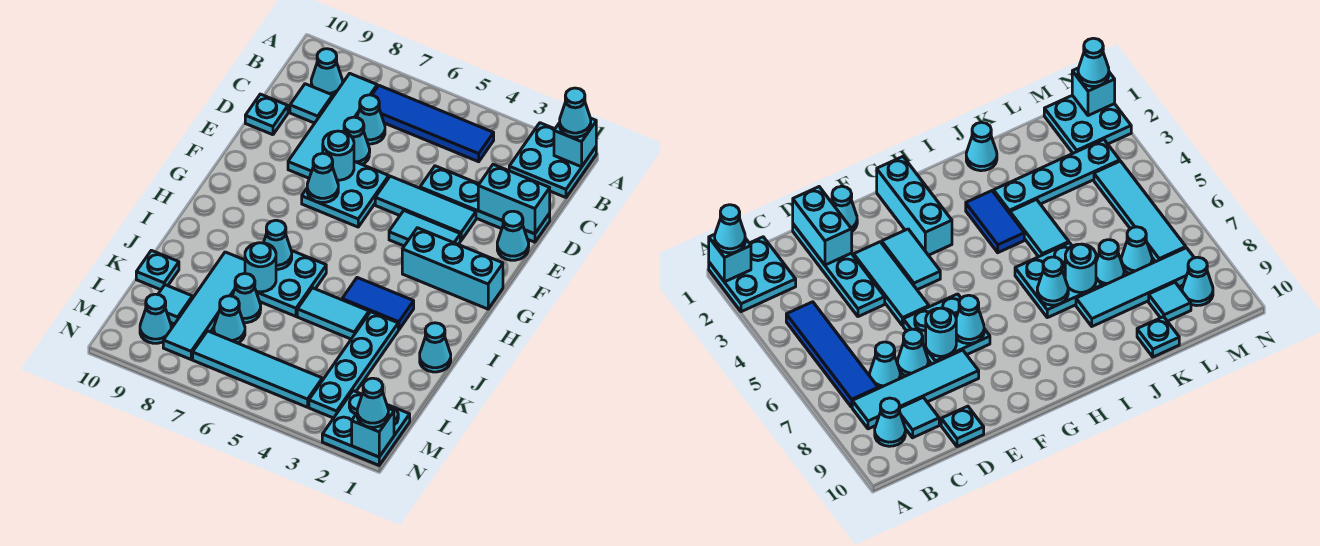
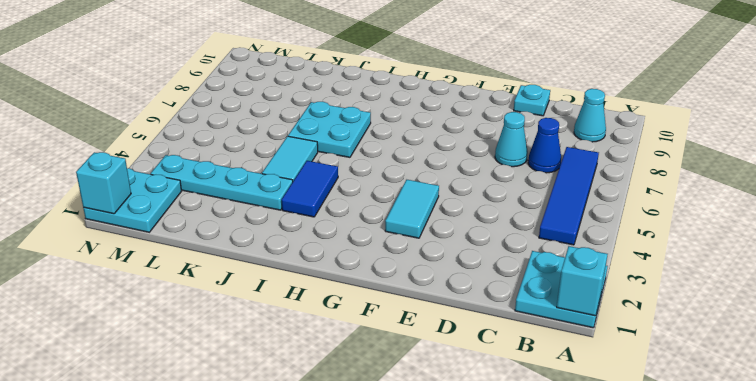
blue cone C7 level 1 -> cyan cone C7 level 1
none -> cyan tile B8:E8 level 1
none -> cyan tile C9 level 1
none -> cyan plate D1:D4 level 1
none -> cyan cone E1 level 1

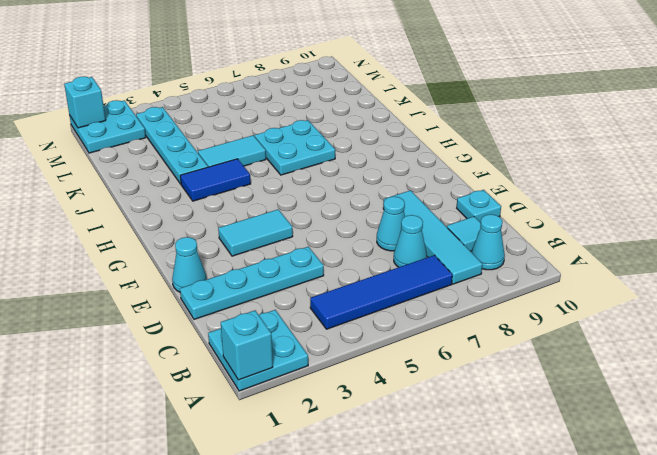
none -> cyan tile E3:E5 level 1
none -> cyan plate E6:F7 level 1
none -> cyan brick G1:G3 level 1
none -> cyan cone J1 level 1

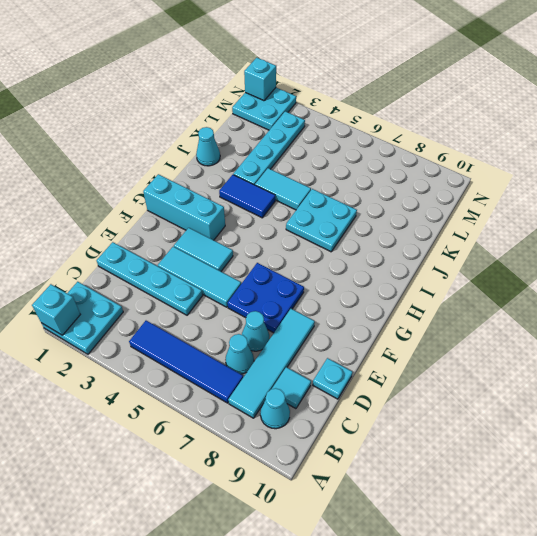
blue plate E6:F7 level 1 -> cyan plate E6:F7 level 1
none -> cyan cone E1 level 1
none -> cyan tile J8:M8 level 1
none -> cyan cone K7 level 1
none -> cyan plate K10 level 1

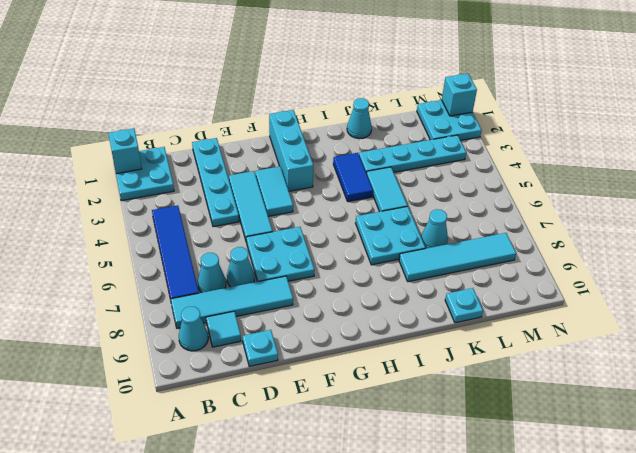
none -> cyan cone E1 level 1
none -> cyan cone L7 level 1
none -> cyan tile L9 level 1
none -> cyan tile M4:M7 level 1

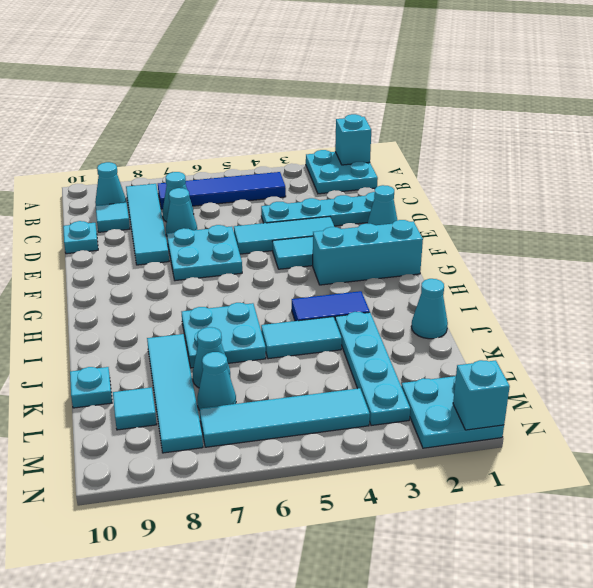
none -> cyan cone M9 level 1
none -> cyan brick D1:D2 level 2
none -> cyan round brick E7 level 2
none -> cyan cone F7 level 2

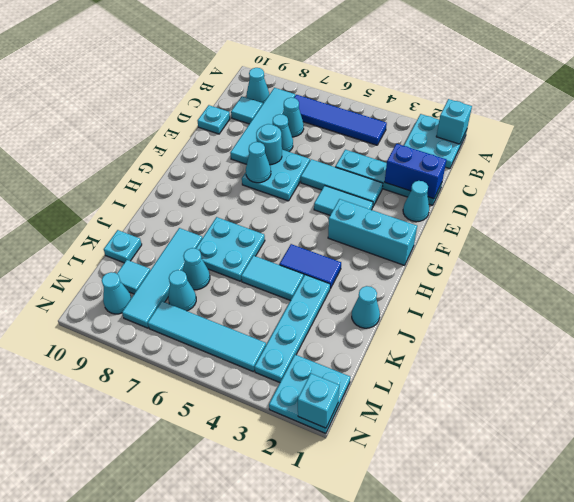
blue brick D1:D2 level 2 -> cyan brick D1:D2 level 2
none -> cyan cone I7 level 2
none -> cyan round brick J7 level 2
none -> cyan cone A1 level 3
none -> cyan cone N1 level 3

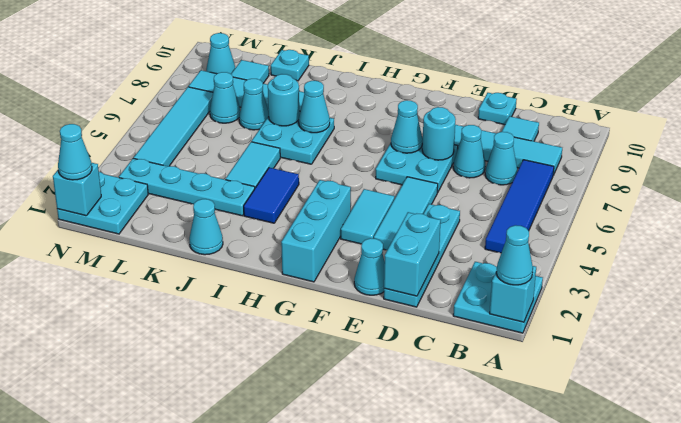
none -> cyan cone B9 level 1

